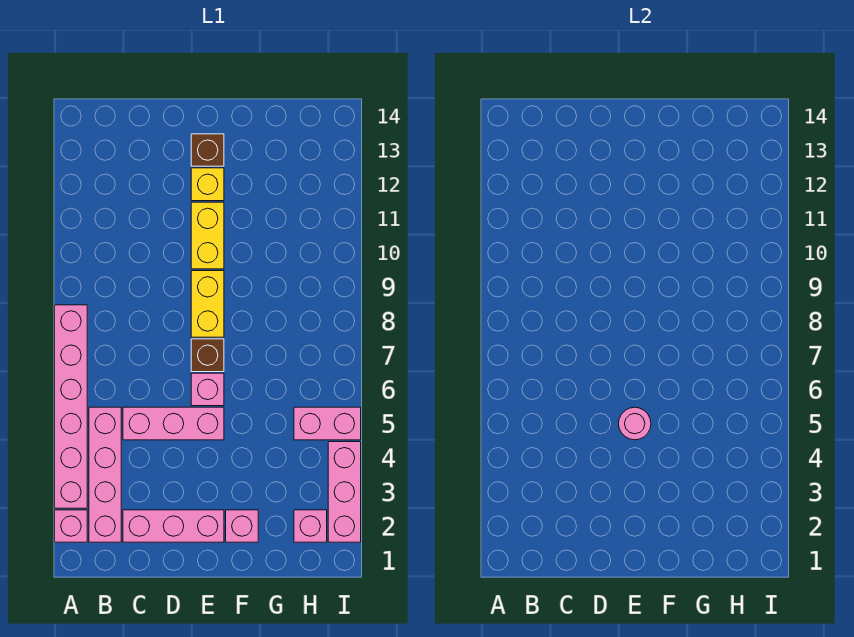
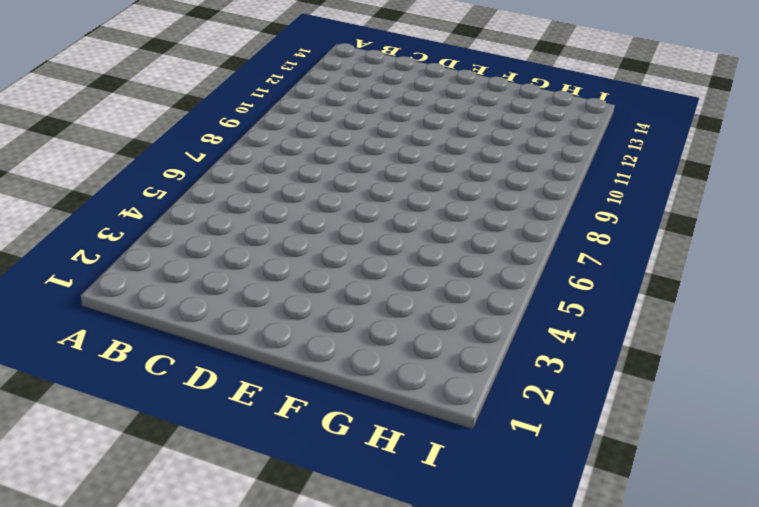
none -> pink brick A2 level 1
none -> pink brick A3:A8 level 1
none -> pink brick B2:B5 level 1

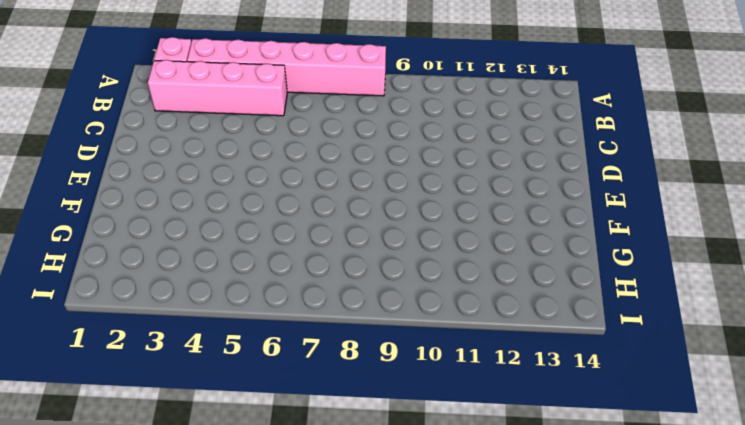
none -> pink brick C2:E2 level 1
none -> pink brick C5:E5 level 1
none -> pink brick E6 level 1

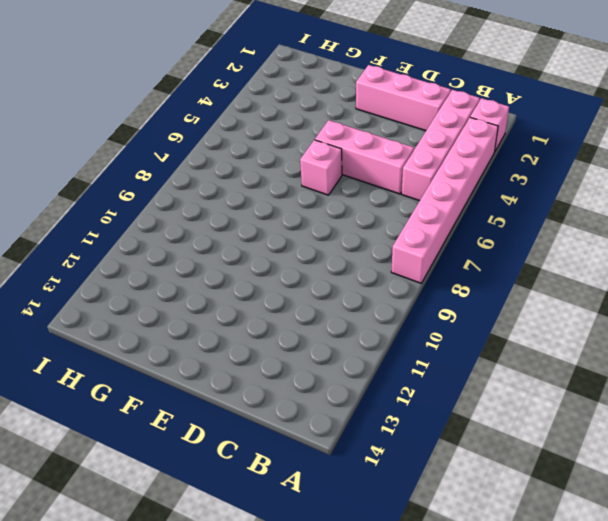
none -> brown brick E7 level 1
none -> yellow brick E8:E9 level 1
none -> yellow brick E10:E11 level 1

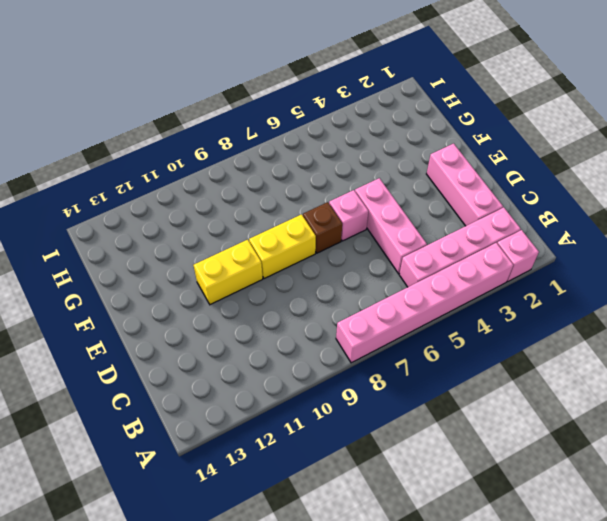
none -> yellow brick E12 level 1
none -> brown brick E13 level 1
none -> pink brick F2 level 1

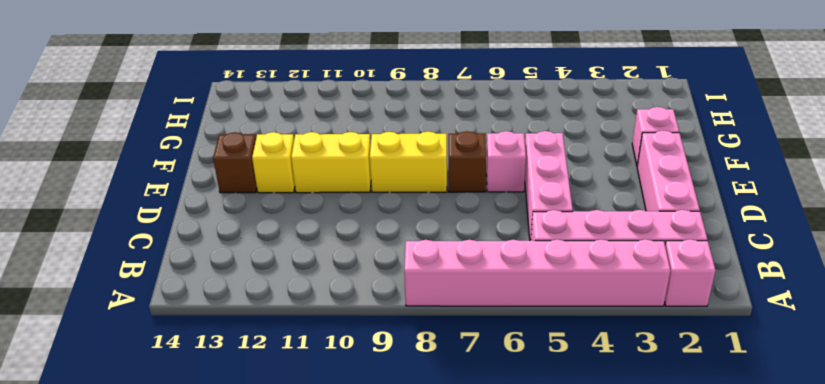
none -> pink brick H2 level 1
none -> pink brick H5:I5 level 1
none -> pink brick I2:I4 level 1

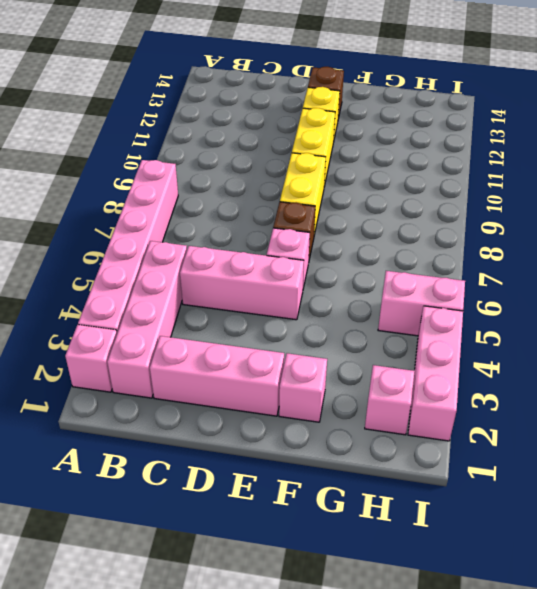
none -> pink round brick E5 level 2

